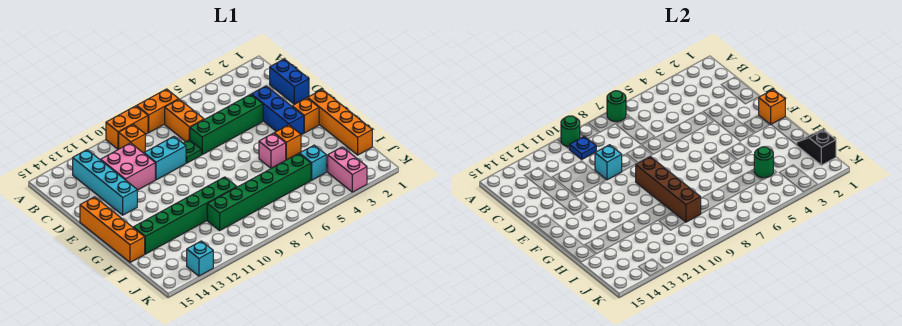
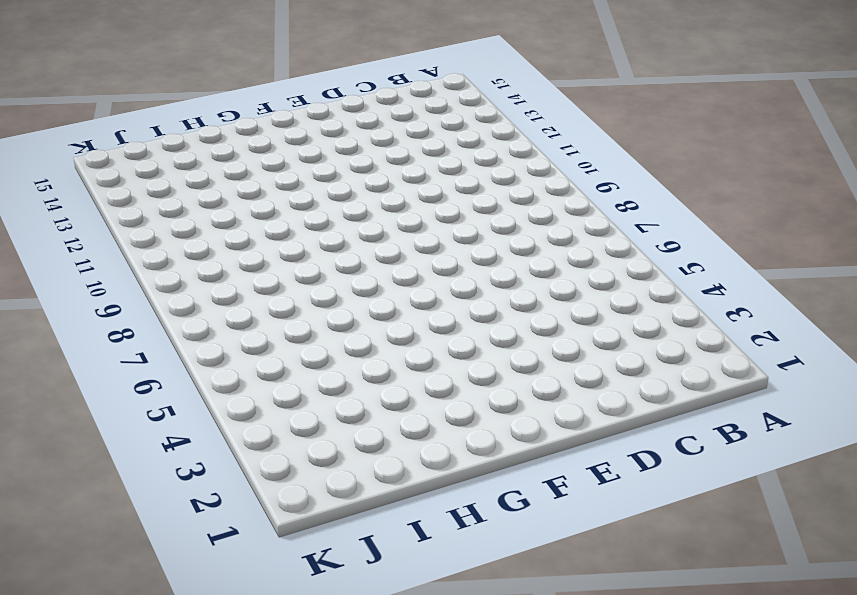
none -> orange brick A7:A8 level 1
none -> orange brick A9:A10 level 1
none -> orange brick B7:C7 level 1

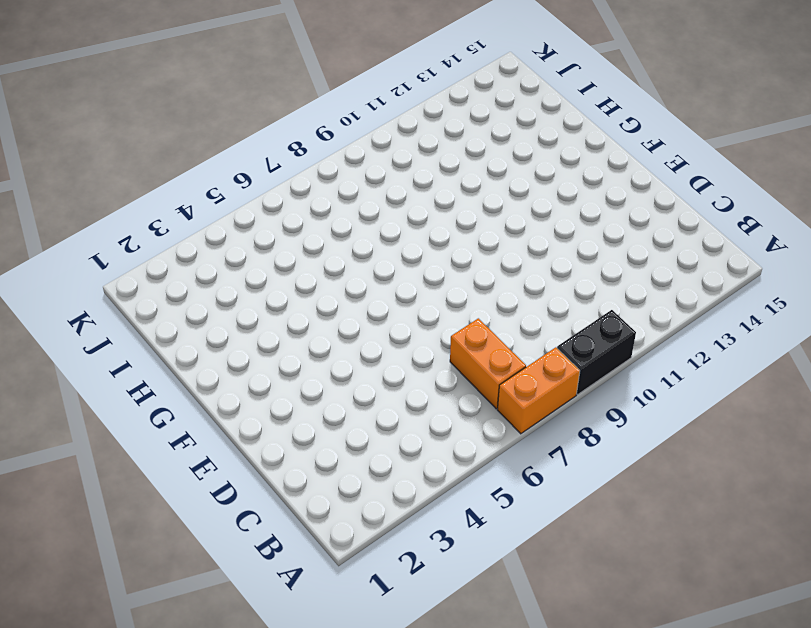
black brick A9:A10 level 1 -> orange brick A9:A10 level 1
none -> orange brick B10 level 1
none -> cyan brick B13:E13 level 1
none -> blue brick C1:D1 level 1

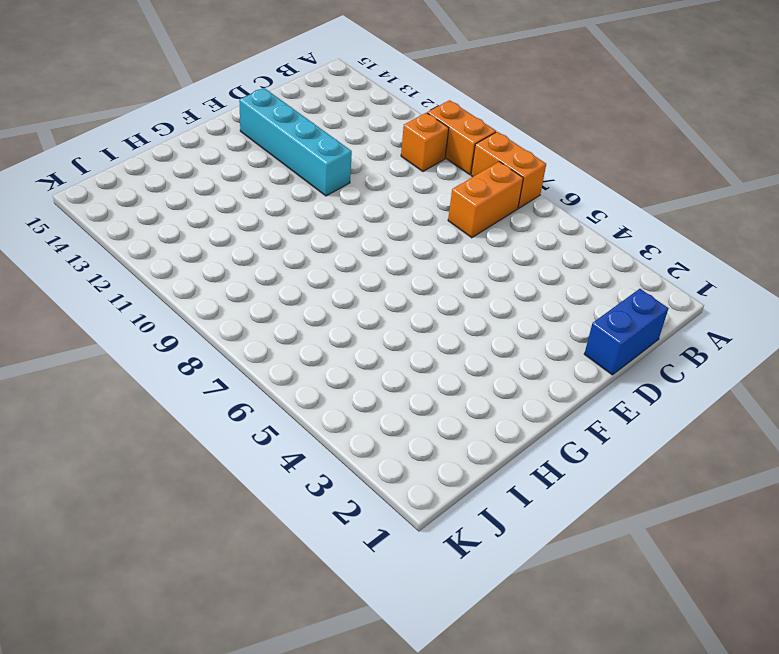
cyan brick E11:E14 level 1 -> cyan brick B13:E13 level 1
none -> pink brick C11:D12 level 1
none -> blue brick D3:F3 level 1
none -> green brick D4:D7 level 1

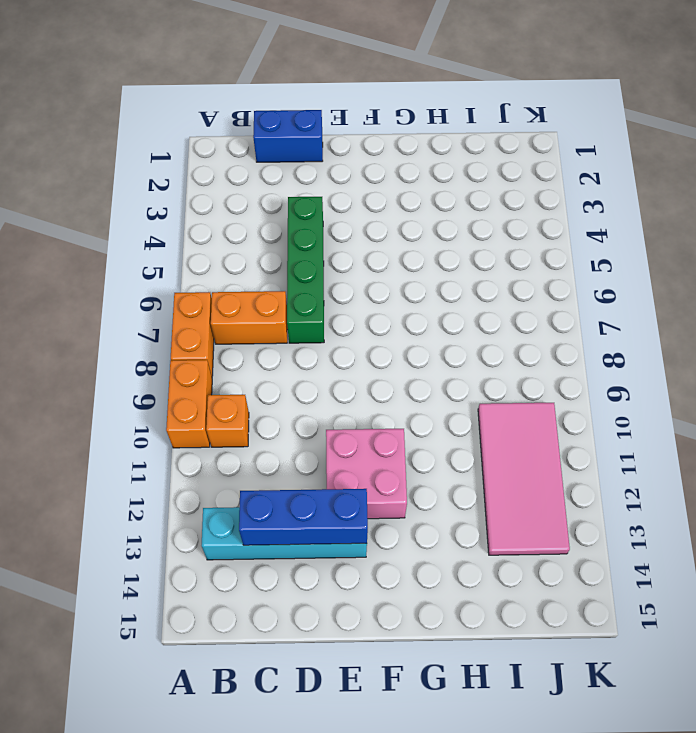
blue brick C13:E13 level 2 -> blue brick D3:F3 level 1
pink brick E11:F12 level 1 -> pink brick C11:D12 level 1
pink tile I10:J13 level 1 -> green brick I5:I10 level 1
none -> green plate D8 level 1
none -> cyan brick D9:D10 level 1
none -> orange brick E15:H15 level 1

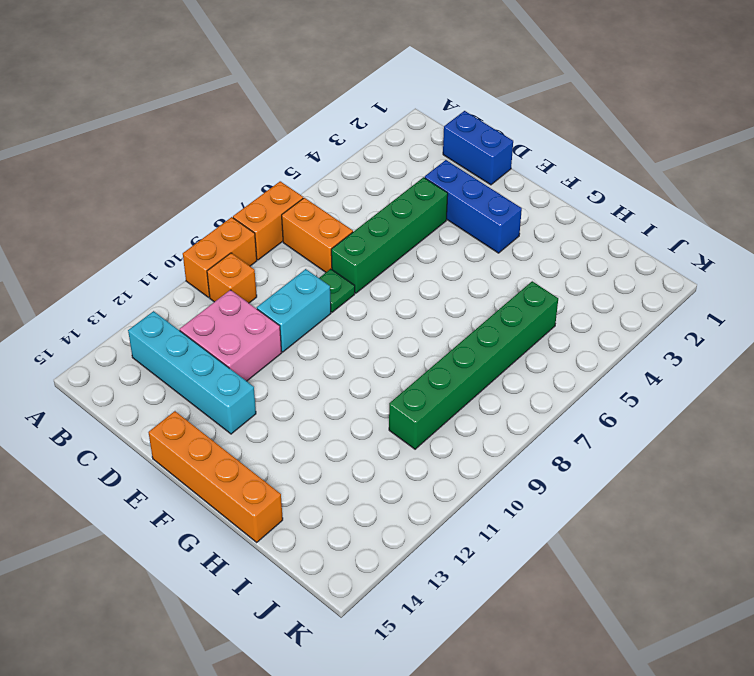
none -> orange brick F1:I1 level 1
none -> orange brick F2 level 1
none -> orange brick G4 level 1

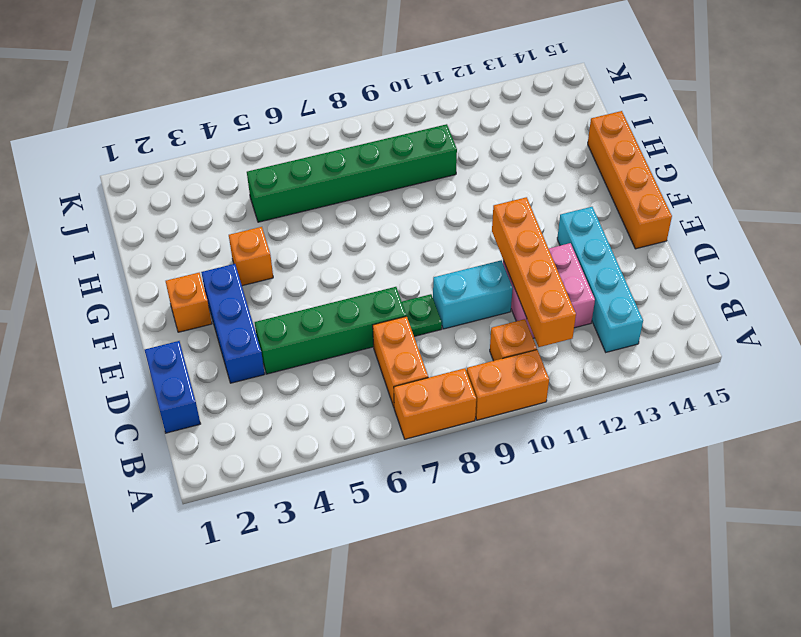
orange brick B11:E11 level 2 -> orange brick F1:I1 level 1
none -> pink brick G5 level 1
none -> green brick H9:H14 level 1
none -> cyan brick I4 level 1

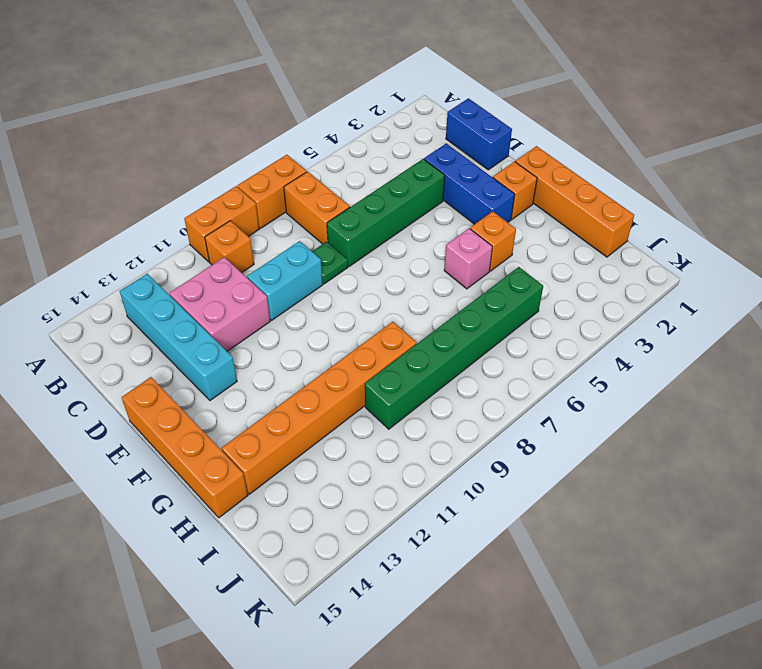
orange brick H9:H14 level 1 -> green brick H9:H14 level 1
none -> cyan brick I4 level 1
none -> pink brick J3:K3 level 1
none -> cyan brick K13 level 1

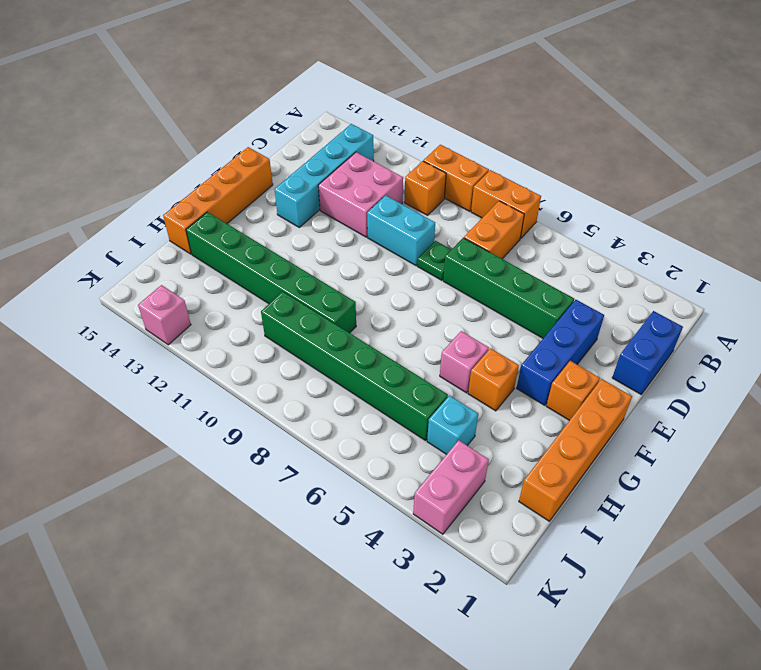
pink brick K13 level 1 -> cyan brick K13 level 1
none -> green round brick A7 level 2
none -> green round brick A10 level 2
none -> blue plate B10 level 2

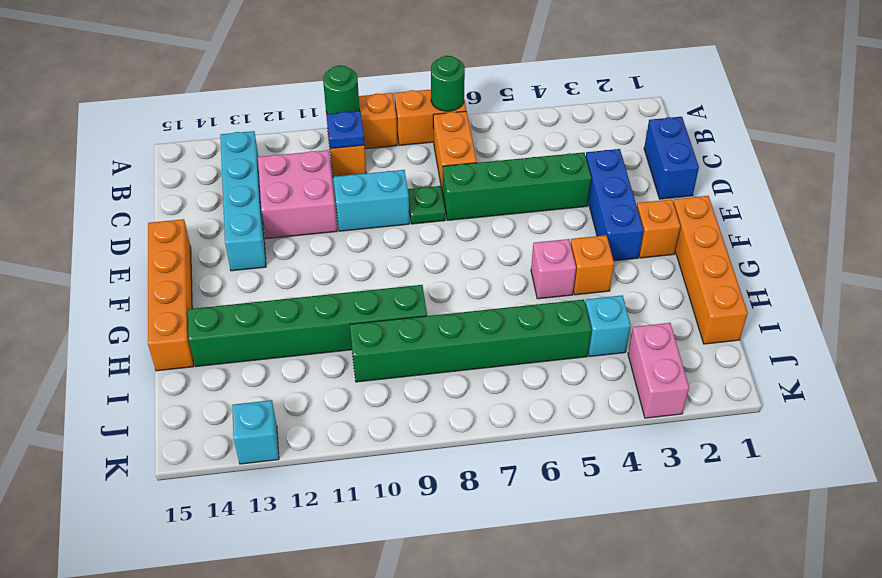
none -> cyan brick D10 level 2
none -> orange brick F1 level 2
none -> brown brick F9:I9 level 2

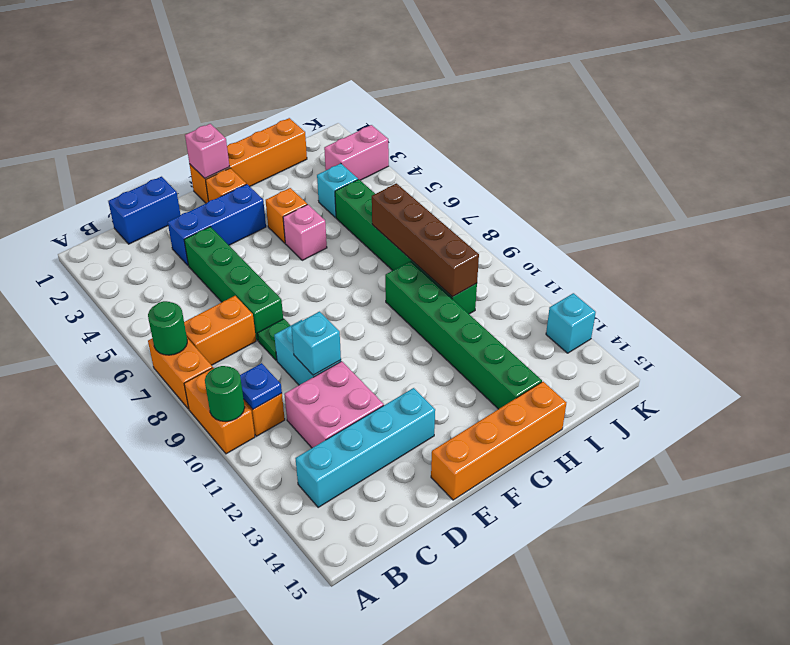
pink brick F1 level 2 -> orange brick F1 level 2
brown brick I7:I10 level 2 -> brown brick F9:I9 level 2
none -> black slope I1:J1 level 2 top J
none -> green round brick I4 level 2

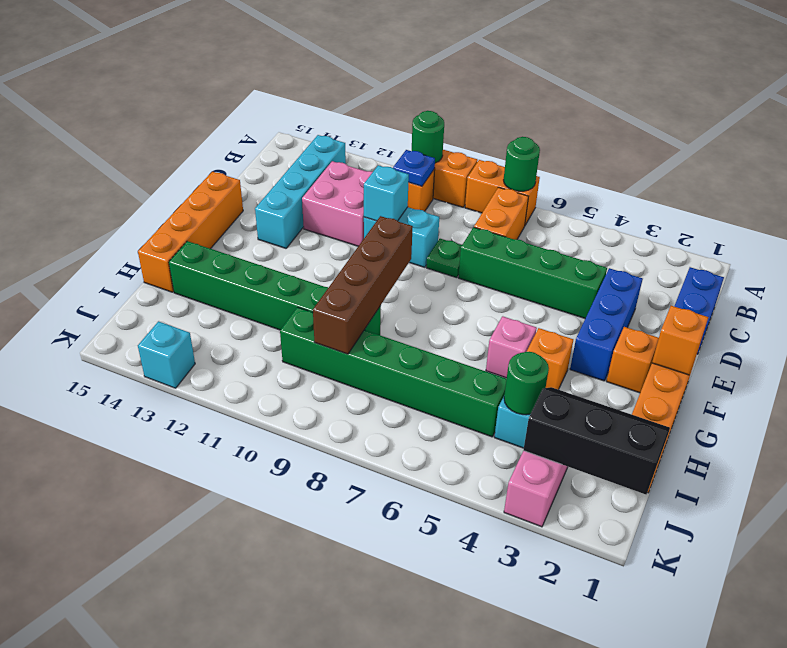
black slope I1:J3 level 2 top J -> black slope I1:J1 level 2 top J

